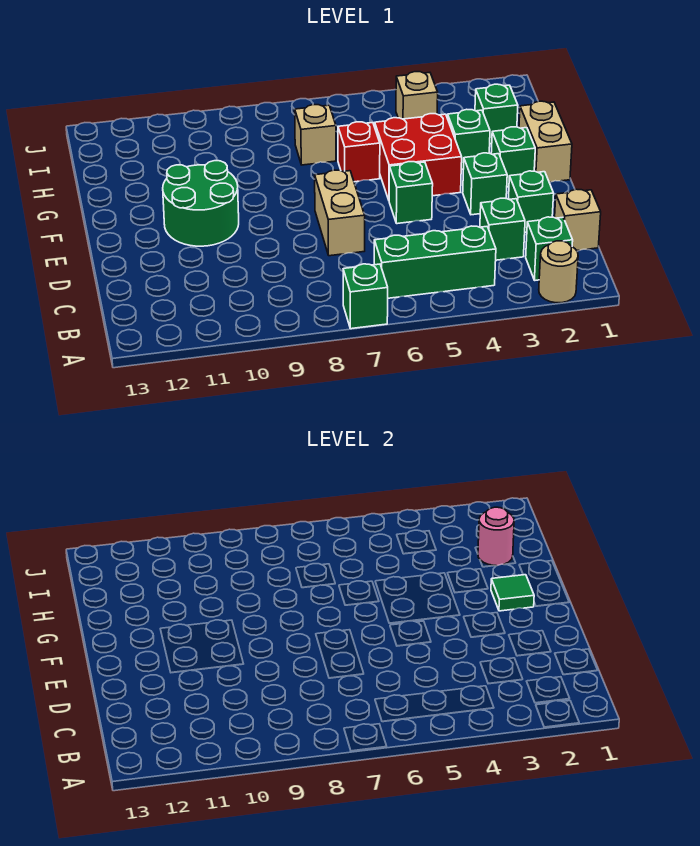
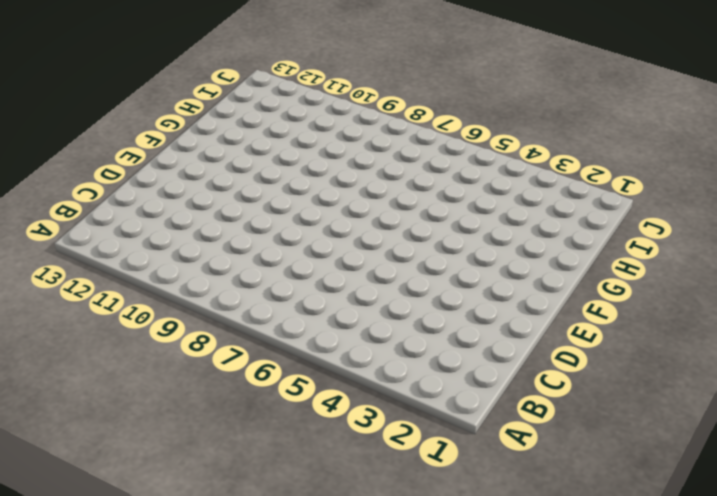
none -> tan round brick A2 level 1
none -> green brick A7 level 1
none -> green brick B2 level 1

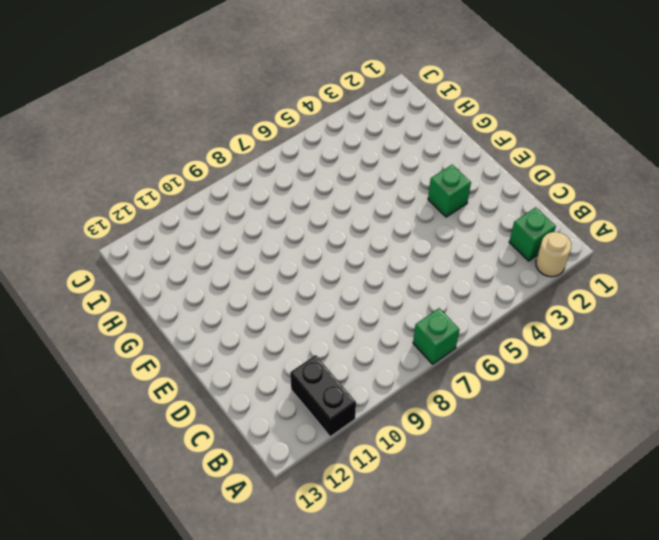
black brick A11:B11 level 1 -> none
none -> green brick B4:B6 level 1
none -> tan brick C1 level 1
none -> green brick C3 level 1

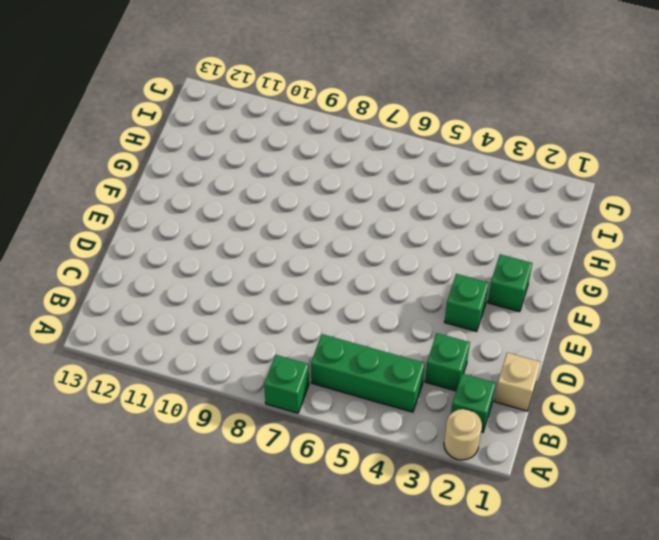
none -> green brick D2 level 1
none -> tan brick D7:E7 level 1
none -> green brick E5 level 1

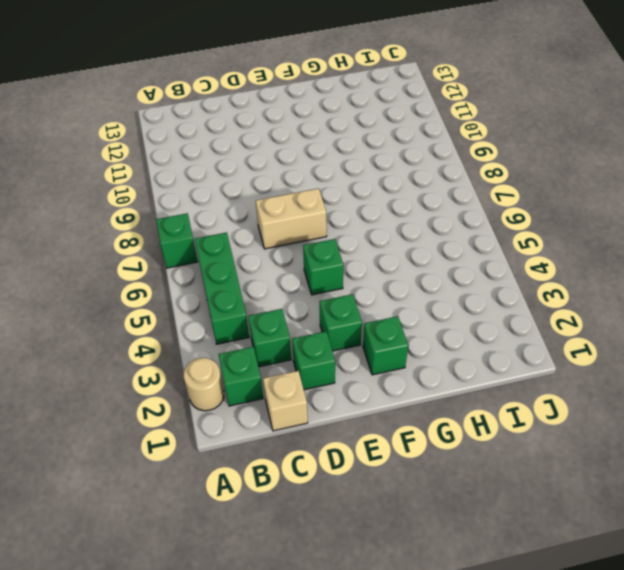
none -> green round brick E10:F11 level 1
none -> tan brick F1:G1 level 1
none -> red brick F4:G5 level 1

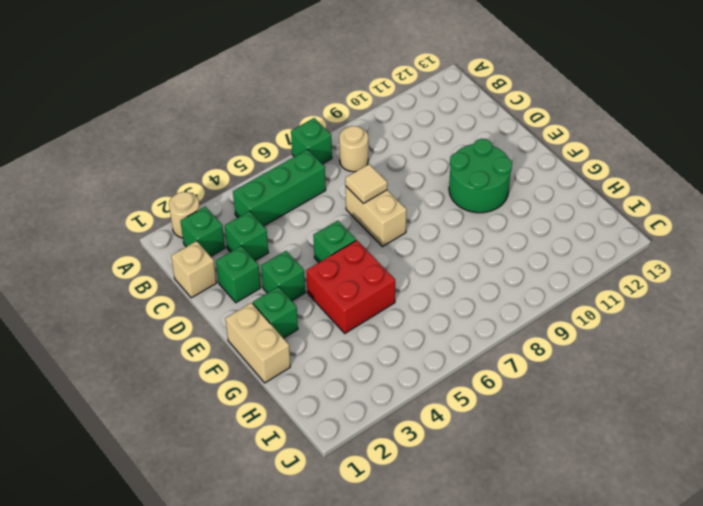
tan round brick B8 level 1 -> none
tan tile D7 level 2 -> none
none -> green brick G3 level 1
none -> red brick G6 level 1
none -> green brick H2 level 1

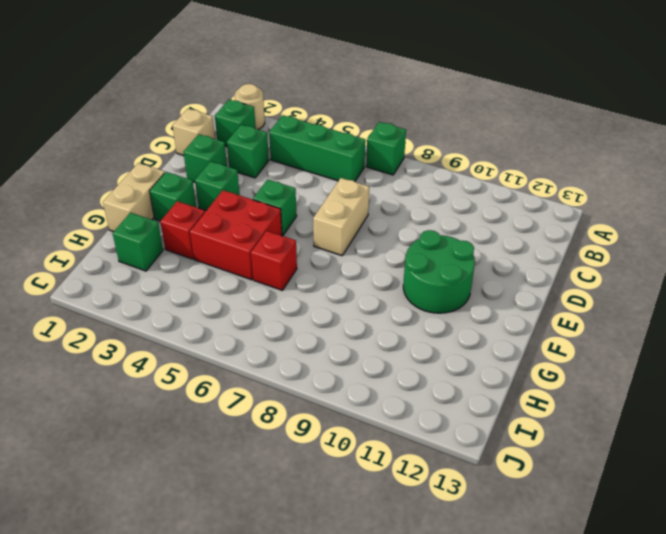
red brick G3 level 1 -> green brick G3 level 1
none -> tan brick H7 level 1
none -> tan brick I4 level 1
none -> green tile F2 level 2

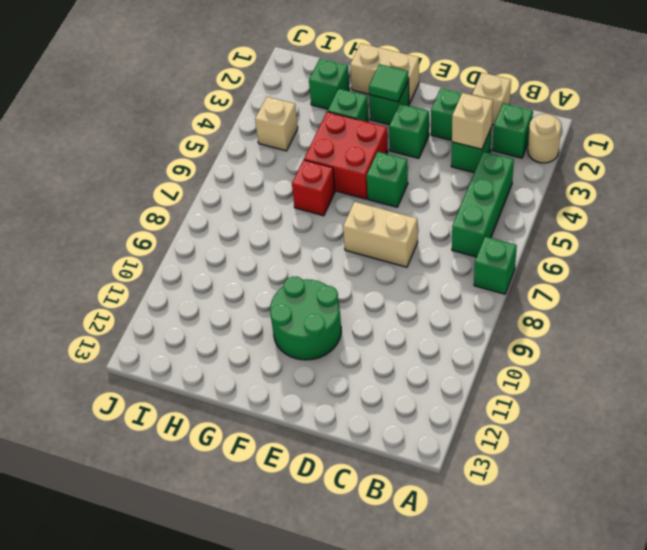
tan brick C3 level 2 -> tan brick H7 level 1
none -> pink round brick H2 level 2

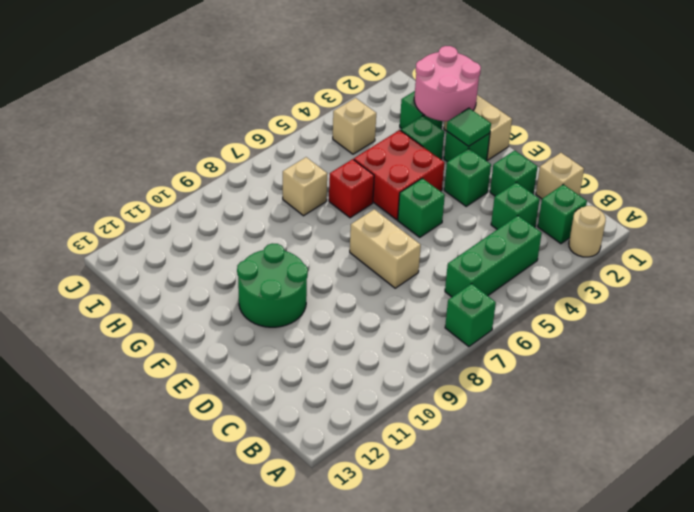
pink round brick G1:H2 level 2 -> pink round brick H2 level 2

